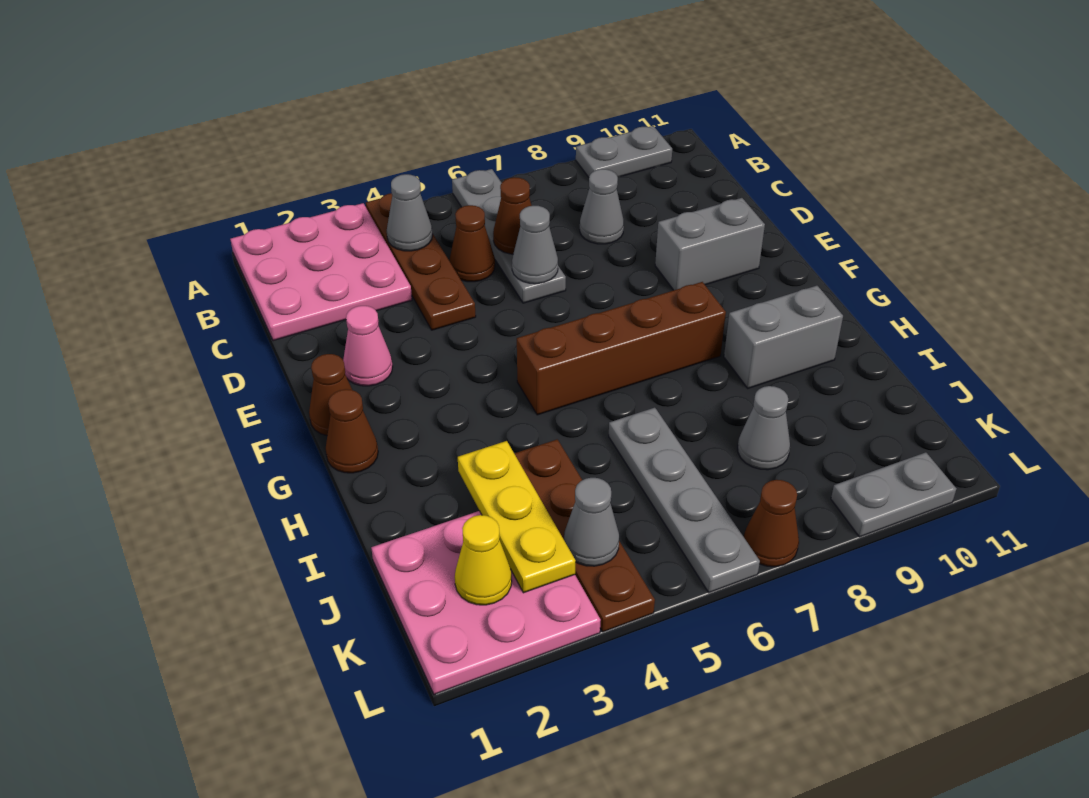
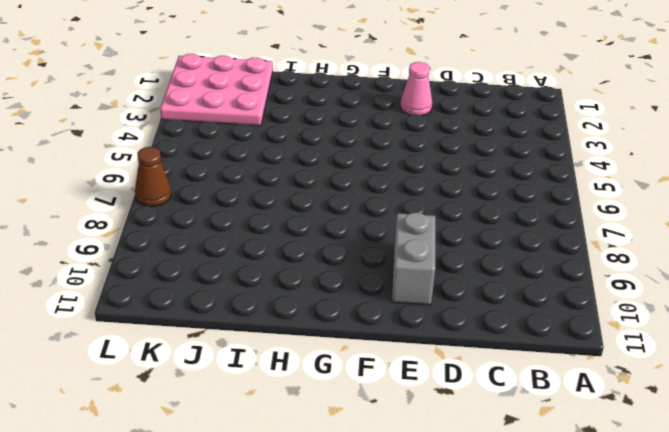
none -> pink plate A1:C3 level 1
none -> brown plate A4:D4 level 1
none -> grey plate A6:D6 level 1

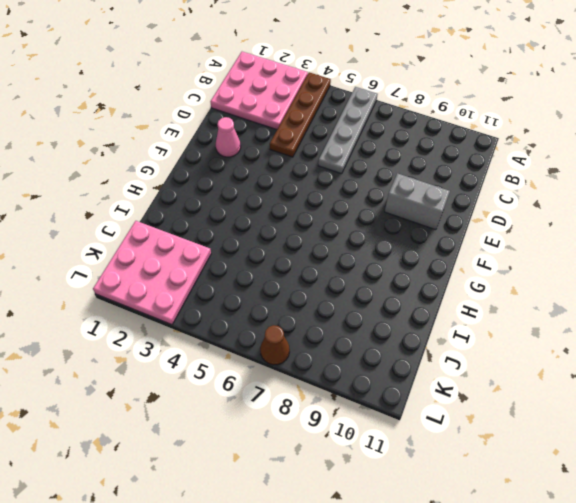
none -> grey plate A9:A10 level 1
none -> brown cone C5 level 1
none -> grey cone C8 level 1

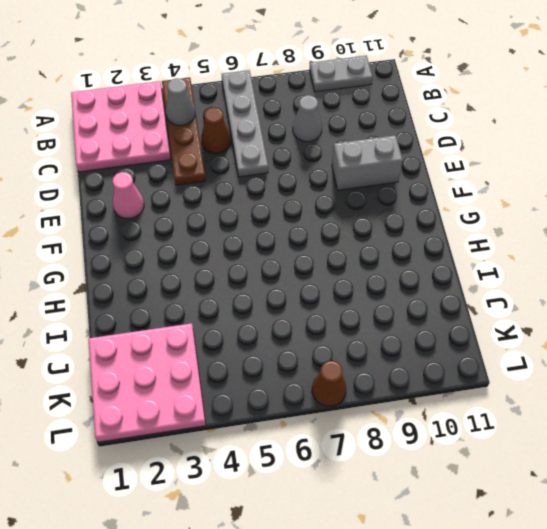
none -> brown cone F1 level 1
none -> brown cone G1 level 1
none -> brown brick G5:G8 level 1

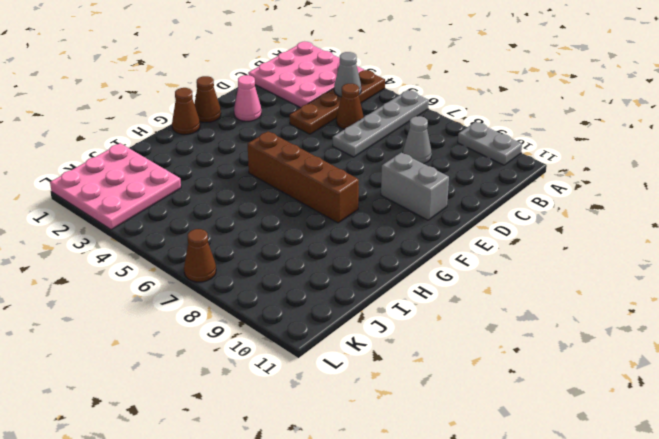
none -> grey brick H9:H10 level 1
none -> brown plate I4:L4 level 1
none -> grey plate I6:L6 level 1

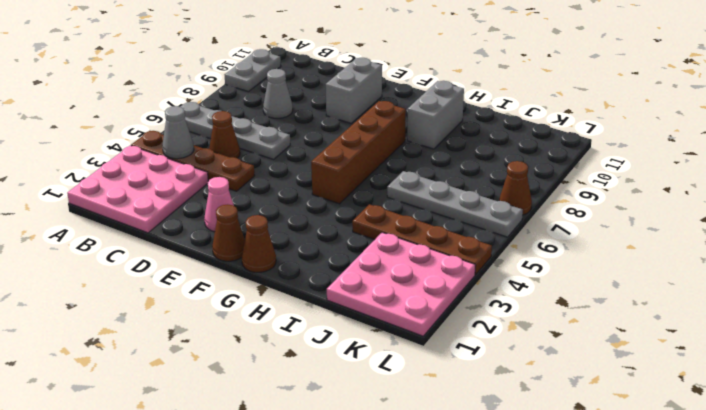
none -> grey cone J8 level 1
none -> grey plate L9:L10 level 1
none -> brown cone C6 level 2

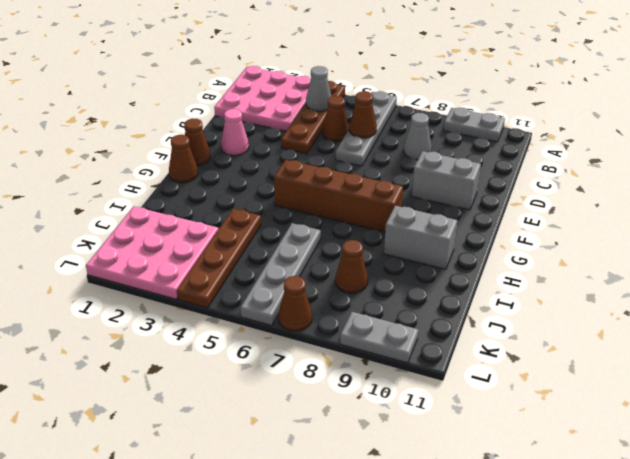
brown cone J8 level 1 -> grey cone J8 level 1
none -> grey cone D6 level 2
none -> yellow plate I3:K3 level 2
none -> yellow cone K2 level 2

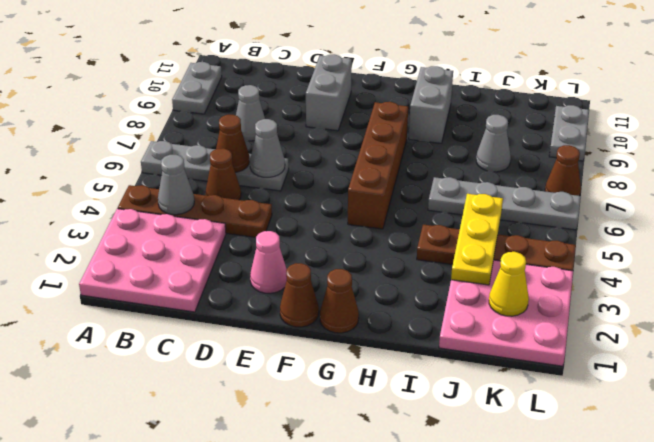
yellow plate J3:J5 level 2 -> yellow plate I3:K3 level 2
none -> grey cone K4 level 2

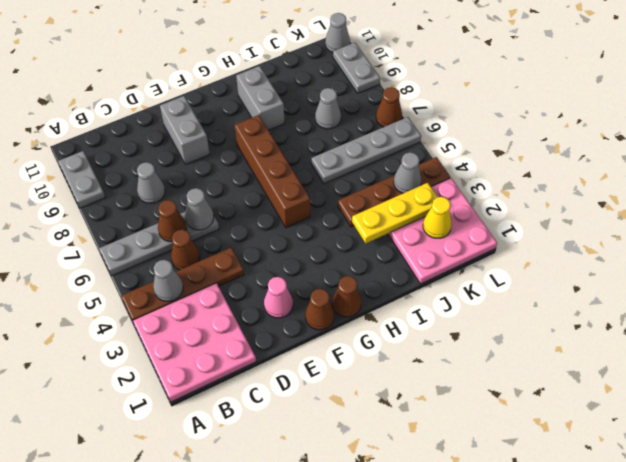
grey cone L11 level 1 -> none

